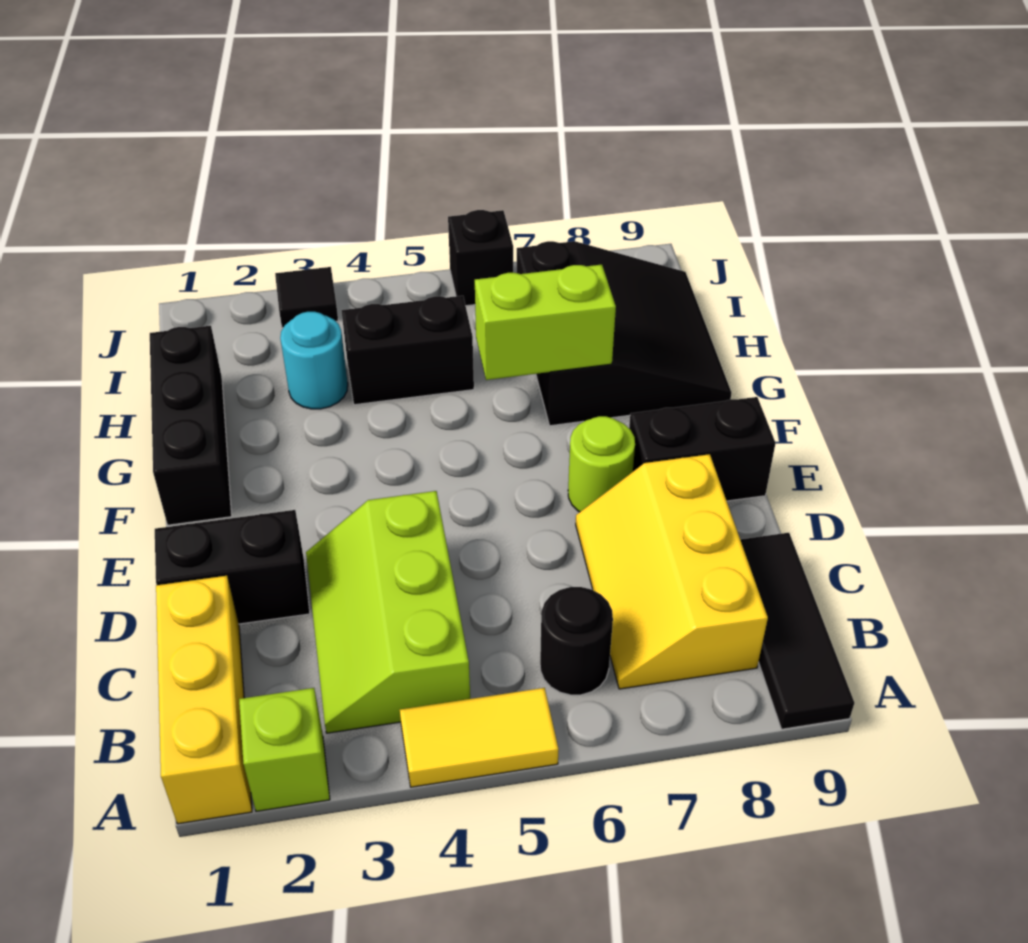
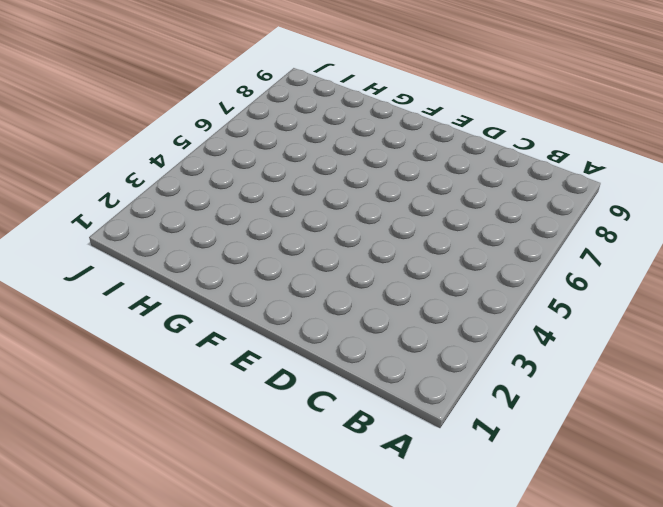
none -> yellow brick A1:C1 level 1
none -> lime brick A2 level 1
none -> yellow tile A4:A5 level 1

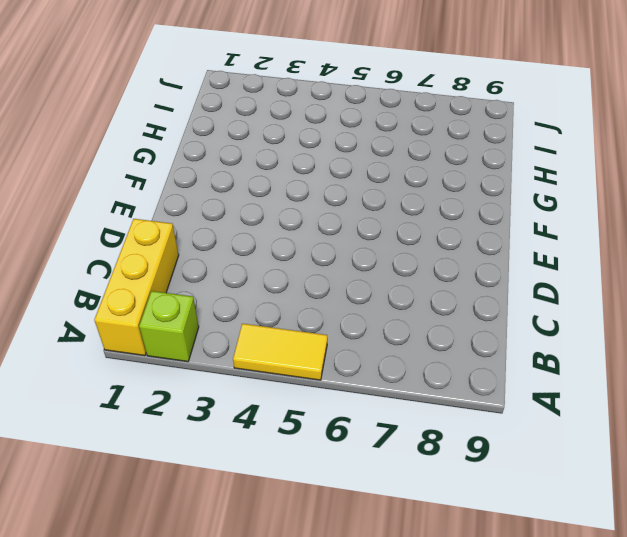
none -> black tile A9:C9 level 1
none -> lime slope B3:D4 level 1 top 4
none -> black round brick B6 level 1

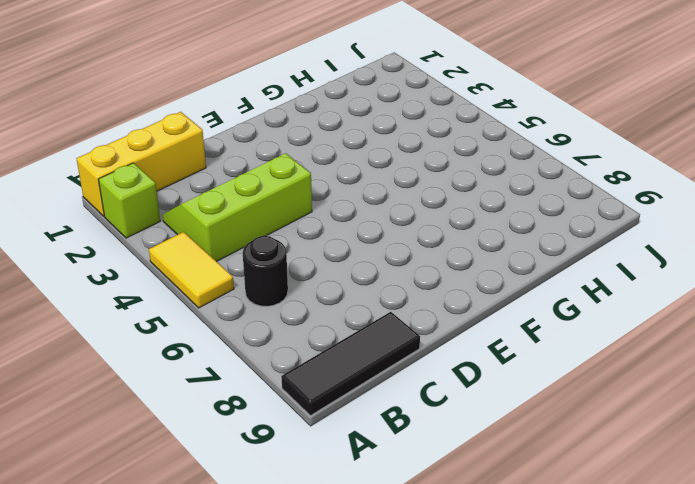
none -> yellow slope B7:D8 level 1 top 8
none -> black brick D1:D2 level 1
none -> lime round brick E7 level 1

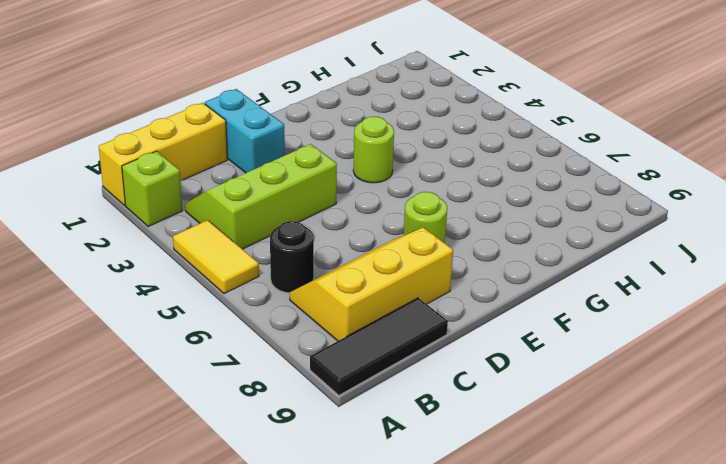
cyan brick D1:D2 level 1 -> black brick D1:D2 level 1
lime round brick F4 level 1 -> none
none -> black brick E8:E9 level 1
none -> black brick F1:H1 level 1
none -> black slope G7:I9 level 1 top 7

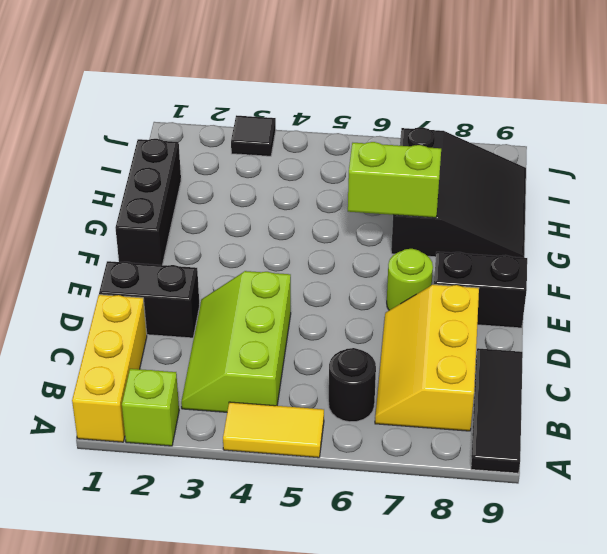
none -> cyan round brick H3 level 1
none -> black brick H4:H5 level 1
none -> black brick J6 level 1

